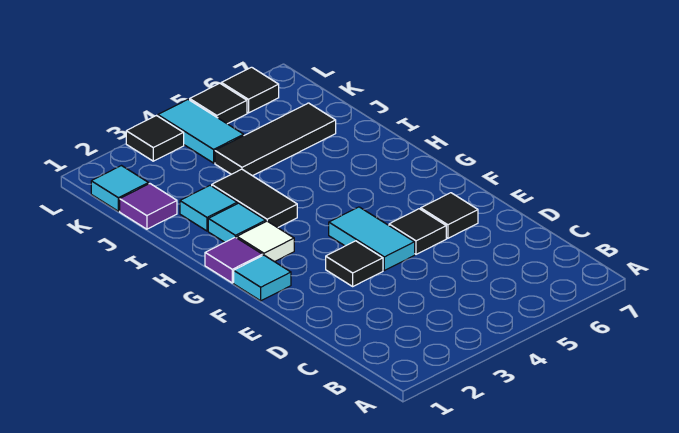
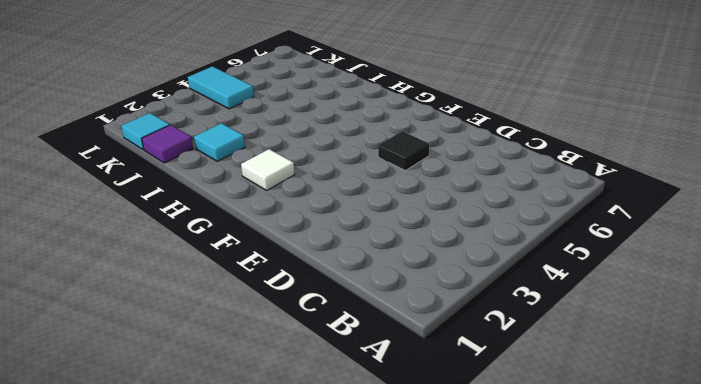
none -> black tile E3 level 1
none -> cyan tile E4:F4 level 1
none -> black tile E6 level 1

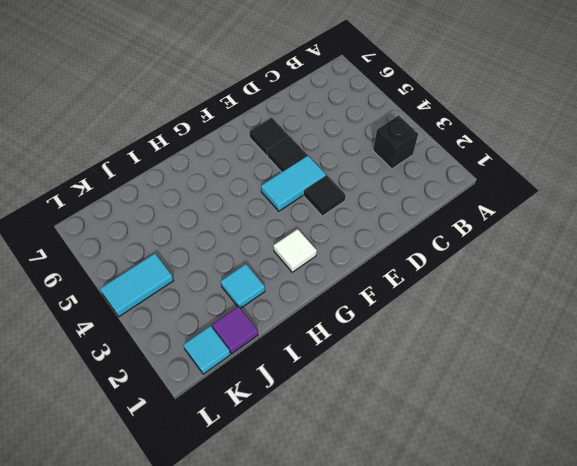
black brick B3 level 1 -> none
none -> cyan tile F1 level 1
none -> purple tile G1 level 1
none -> cyan tile H2 level 1

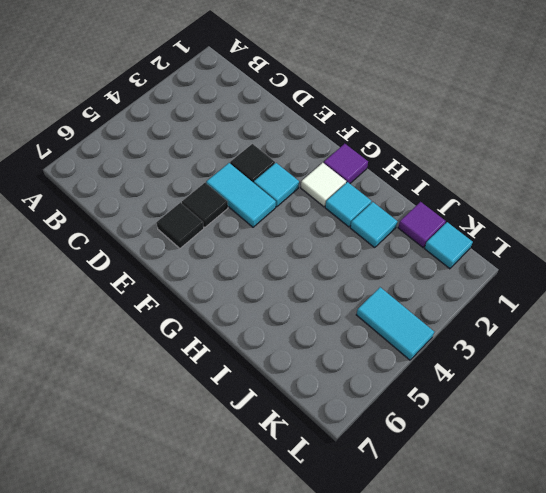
cyan tile F3 level 1 -> cyan tile F1 level 1
none -> black tile H3:I3 level 1
none -> black tile J4:J6 level 1
none -> black tile L3 level 1

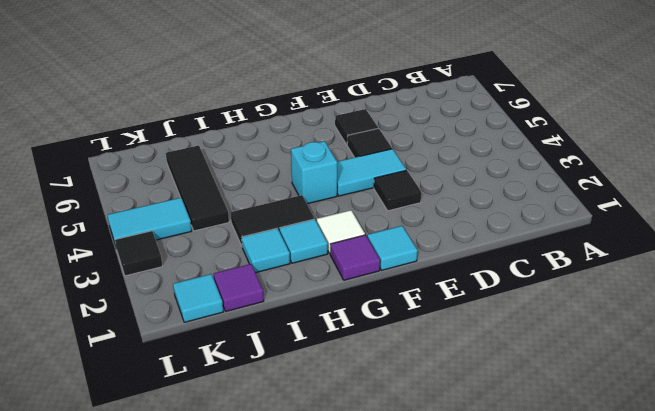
cyan brick G4 level 1 -> none
none -> black tile L5 level 1
none -> black tile L6 level 1

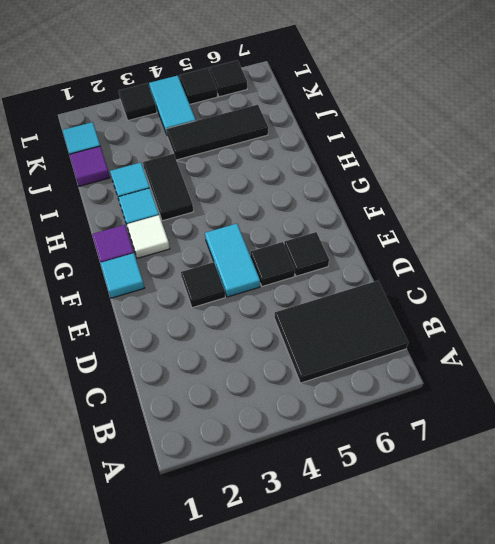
black tile B5:C7 level 1 -> none

